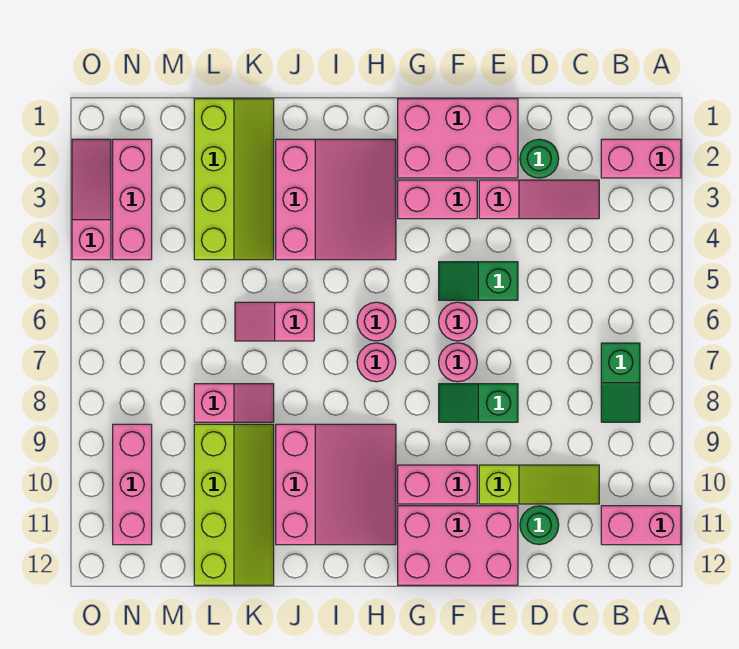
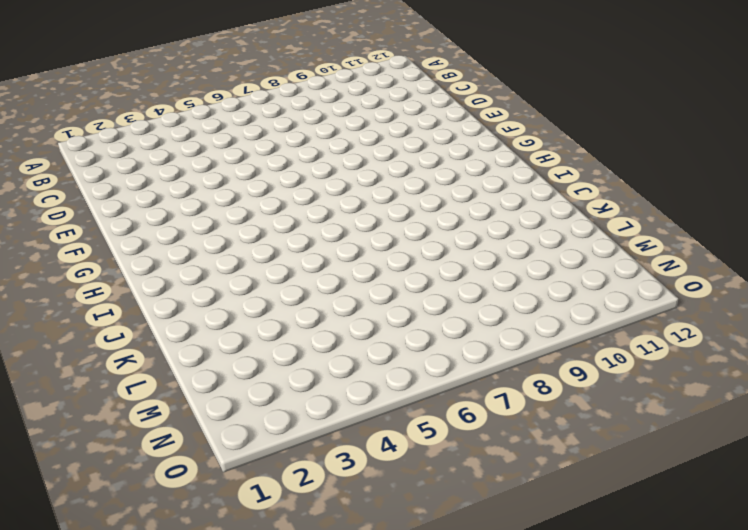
none -> pink brick A2:B2 level 1
none -> pink brick A11:B11 level 1
none -> green slope B7:B8 level 1 top 7

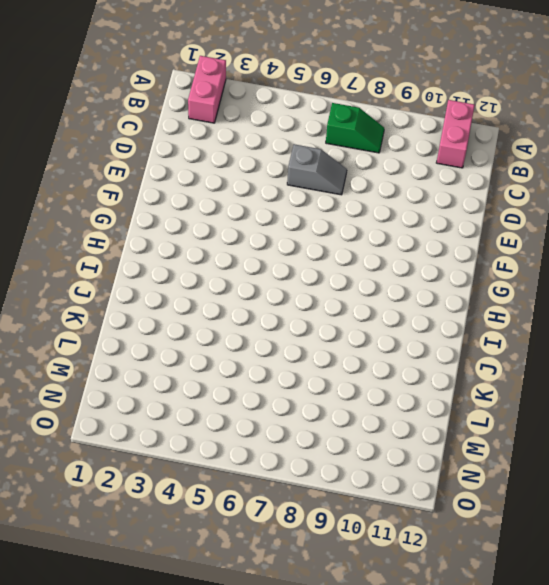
grey slope D6:D7 level 1 top 6 -> none
none -> pink slope C3:E3 level 1 top E
none -> lime slope C10:E10 level 1 top E
none -> green round brick D2 level 1

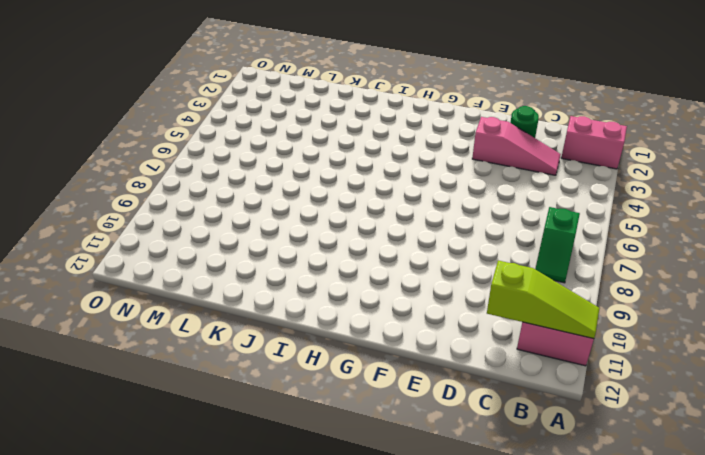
lime slope A11:C11 level 2 top C -> lime slope C10:E10 level 1 top E
none -> green round brick D11 level 1
none -> pink brick E1:G2 level 1
none -> green slope E5:F5 level 1 top E

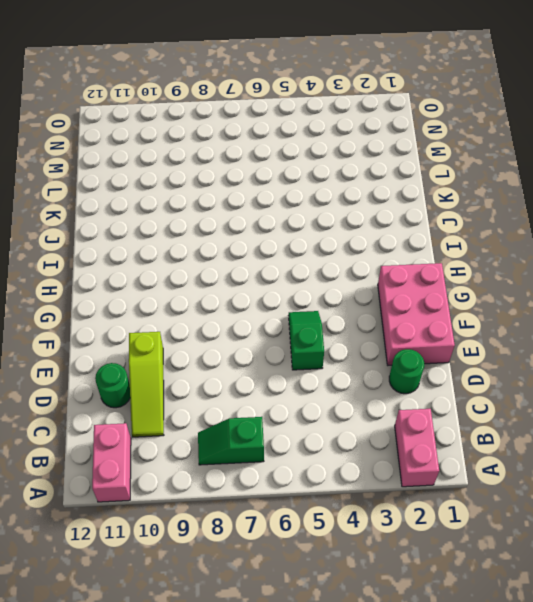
none -> pink slope C3:E3 level 1 top E
none -> green slope E8:F8 level 1 top E
none -> pink brick E11:G12 level 1

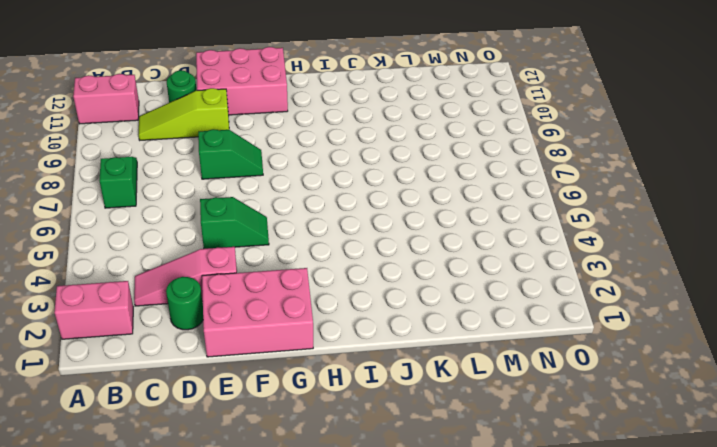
none -> pink brick F3:G3 level 1
none -> pink round brick F6 level 1
none -> pink round brick F7 level 1

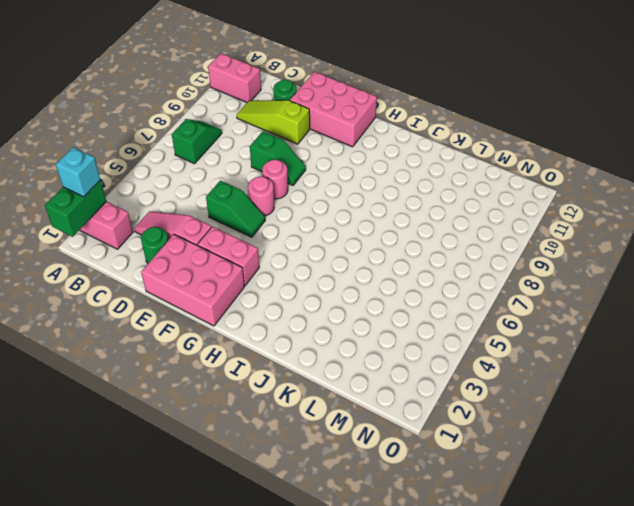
green brick A1:A2 level 2 -> none
cyan brick A2 level 3 -> none
none -> pink brick F10:G10 level 1
none -> pink slope H2:J4 level 1 top J
none -> pink round brick H6 level 1

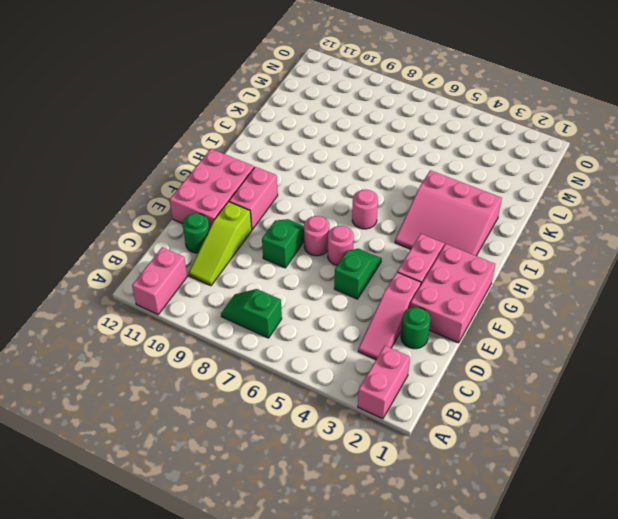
none -> pink round brick H7 level 1
none -> pink slope H9:J11 level 1 top J
none -> pink slope J6:K6 level 1 top J

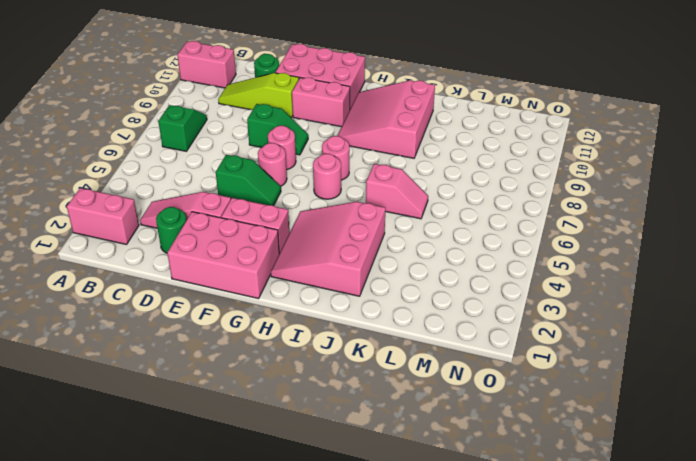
none -> lime slope K1:L4 level 1 top L
none -> pink slope K8:L8 level 1 top L
none -> lime slope K9:L12 level 1 top L

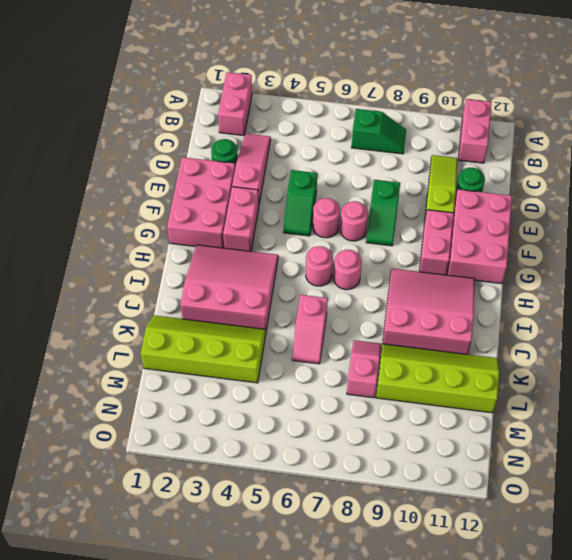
none -> pink brick N2:N4 level 1
none -> pink brick N9:N11 level 1
none -> pink slope O2:O4 level 1 top 4

